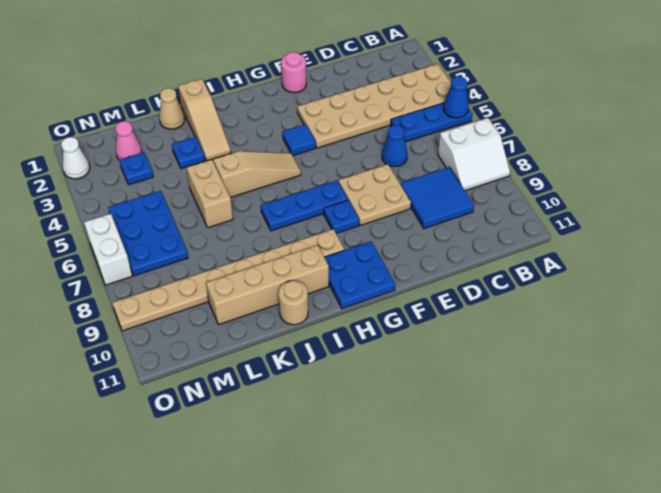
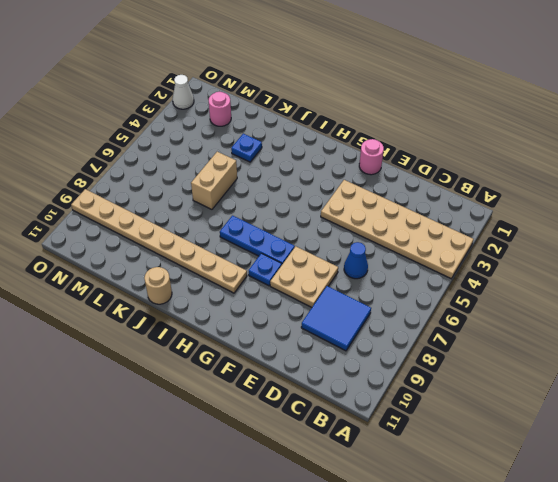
pink round brick M2 level 1 -> pink cone M2 level 1
none -> blue plate A5:C5 level 1
none -> white slope A7:B8 level 1 top 7
none -> blue tile G4 level 1

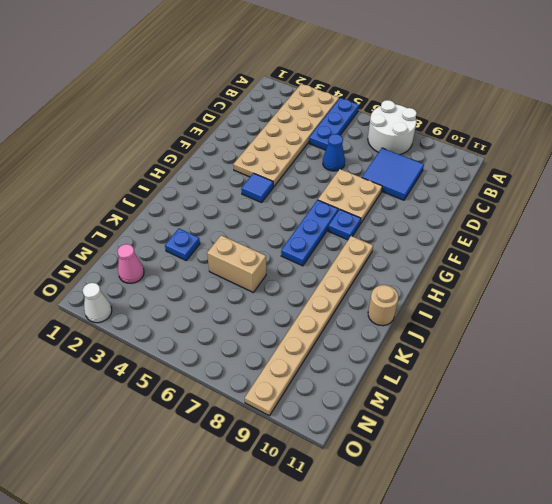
white round brick A7:B8 level 1 -> white slope A7:B8 level 1 top 7
none -> pink round brick F1 level 1
none -> blue plate G10:H11 level 1
none -> tan slope H5:J5 level 1 top J

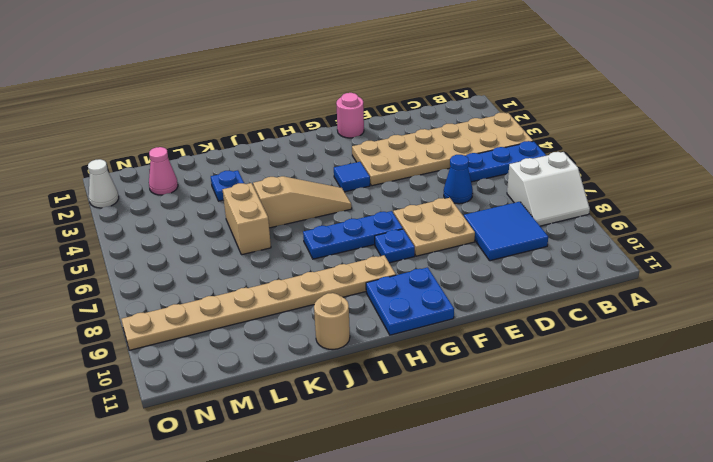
none -> tan brick I10:L10 level 1
none -> tan slope J1:J3 level 1 top 1
none -> tan cone K1 level 1

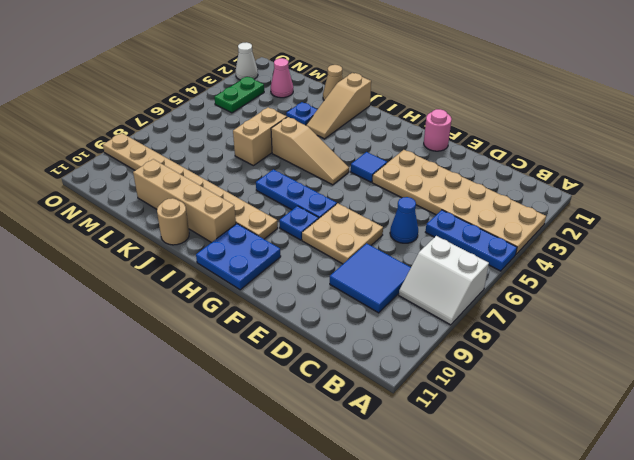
green plate N3:N4 level 1 -> none
none -> blue plate M3 level 1
none -> blue plate M5:N7 level 1
none -> white brick O6:O7 level 1

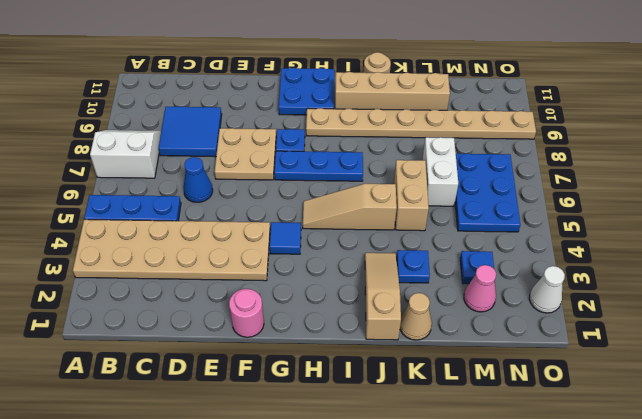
white brick L6:L7 level 1 -> white brick O6:O7 level 1
none -> blue cone A5 level 2

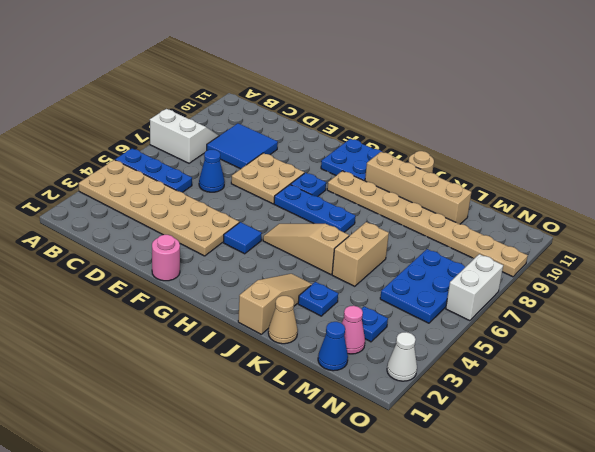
blue cone M1 level 1 -> blue cone A5 level 2

